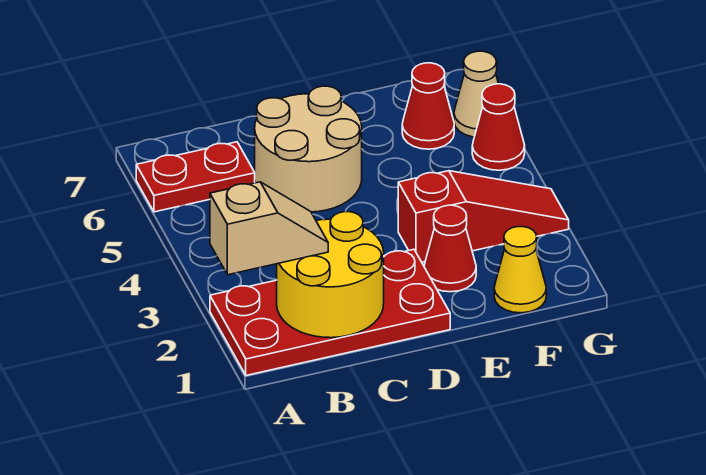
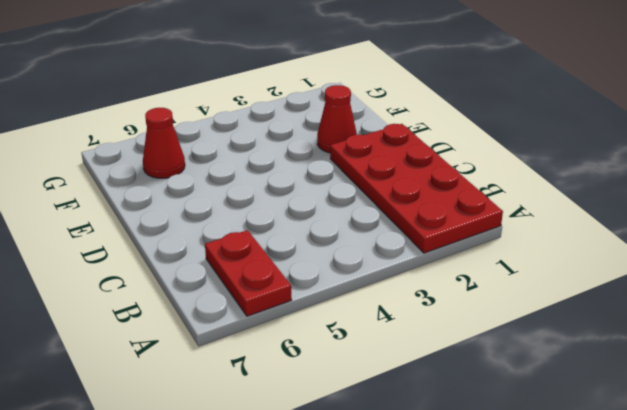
none -> tan round brick C5:D6 level 1
none -> red slope E3:G3 level 1 top E

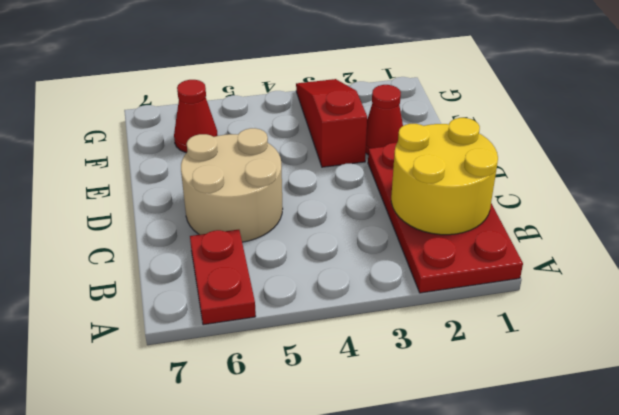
none -> yellow cone F1 level 1
none -> red cone G5 level 1

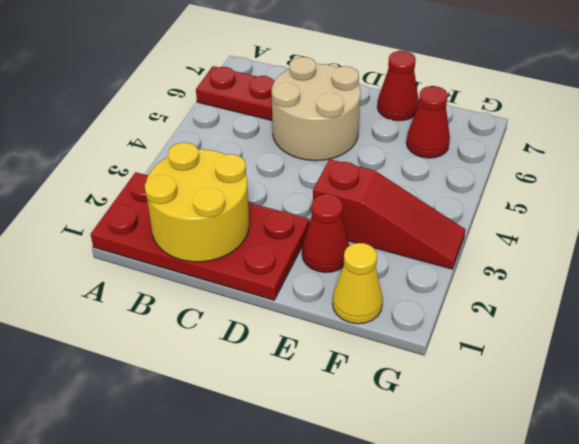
red cone E7 level 1 -> red cone G5 level 1
none -> tan cone G6 level 1
none -> tan slope A2:B2 level 3 top A

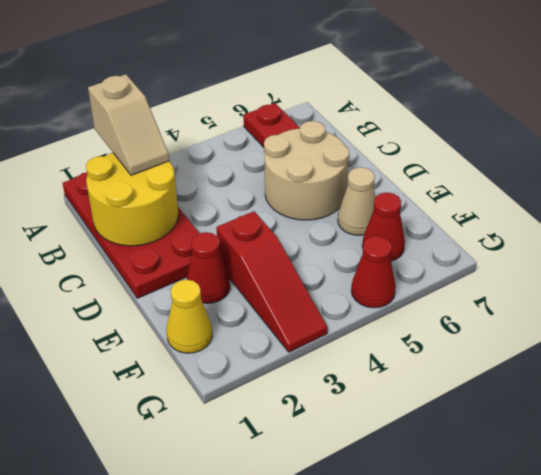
tan cone E6 level 1 -> tan cone G6 level 1

